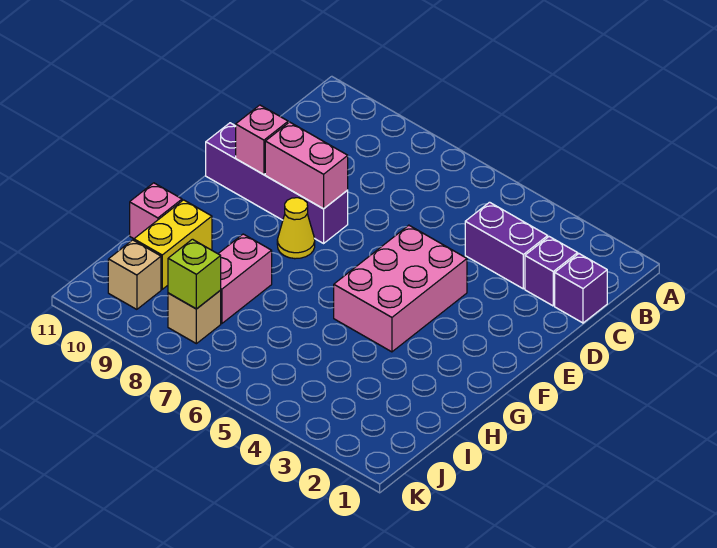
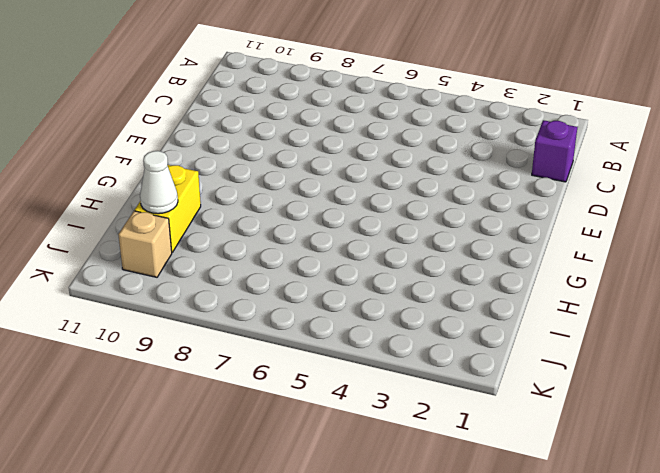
white cone I10 level 2 -> none
none -> purple brick C2 level 1
none -> purple brick C3:C4 level 1
none -> pink brick E4:G5 level 1

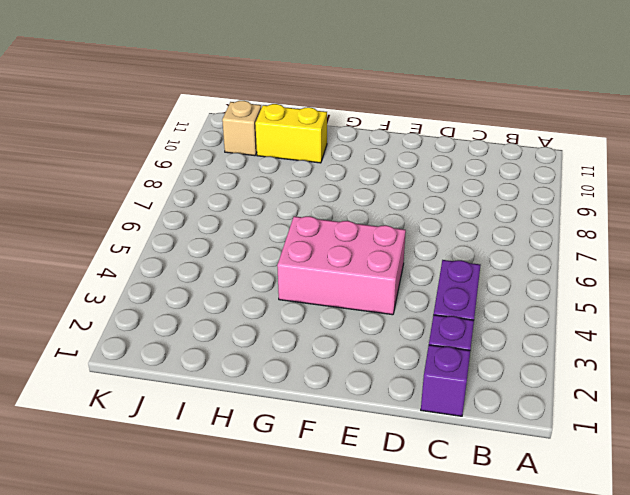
none -> purple brick E8:E11 level 1
none -> yellow cone F8 level 1
none -> pink brick H8:I8 level 1

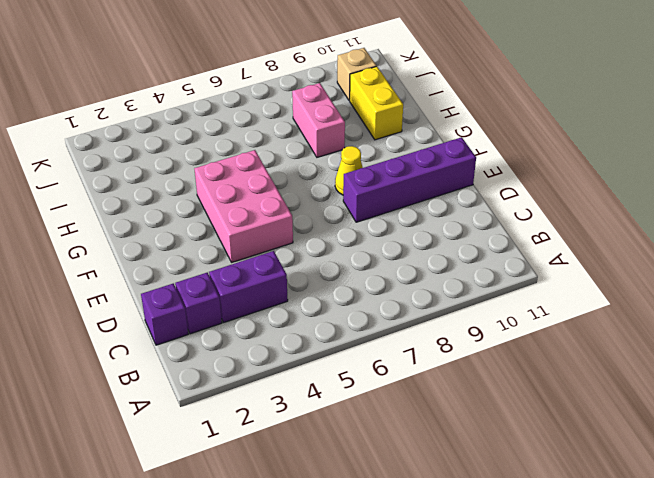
none -> pink brick H11 level 1
none -> tan brick J8 level 1
none -> pink brick E8:E9 level 2

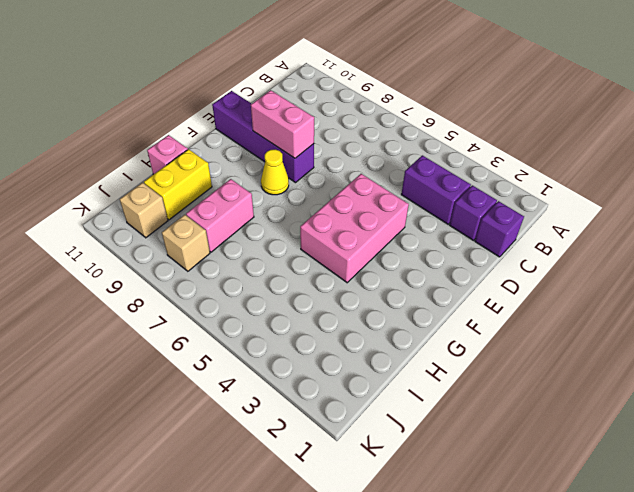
none -> pink brick E10 level 2
none -> lime brick J8 level 2

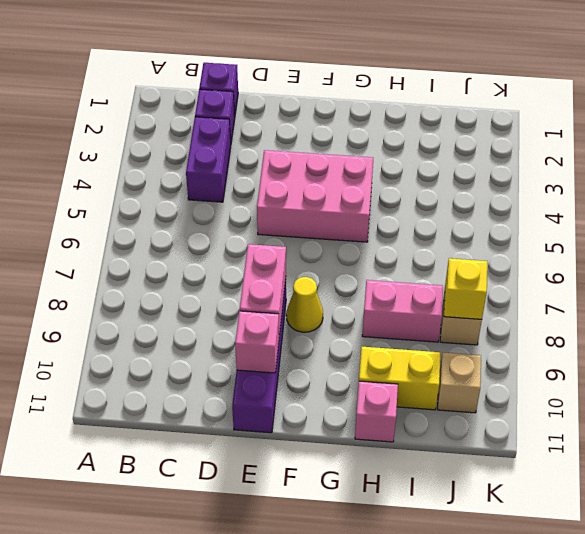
yellow brick J8 level 2 -> lime brick J8 level 2

